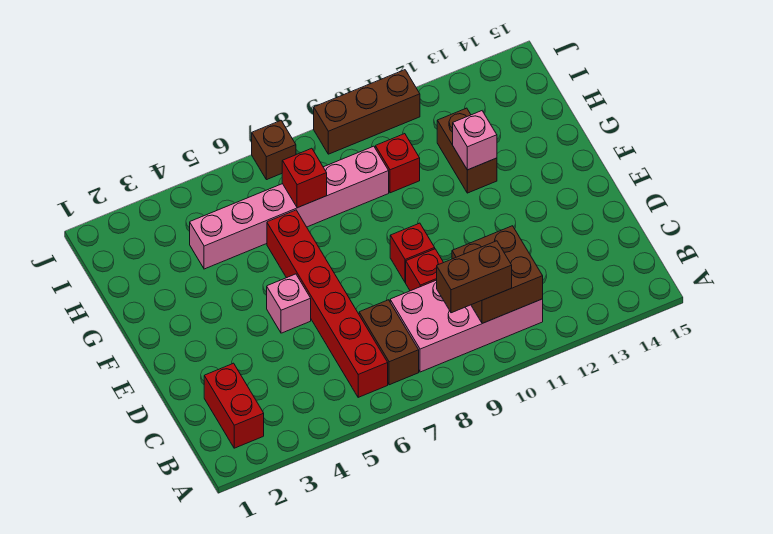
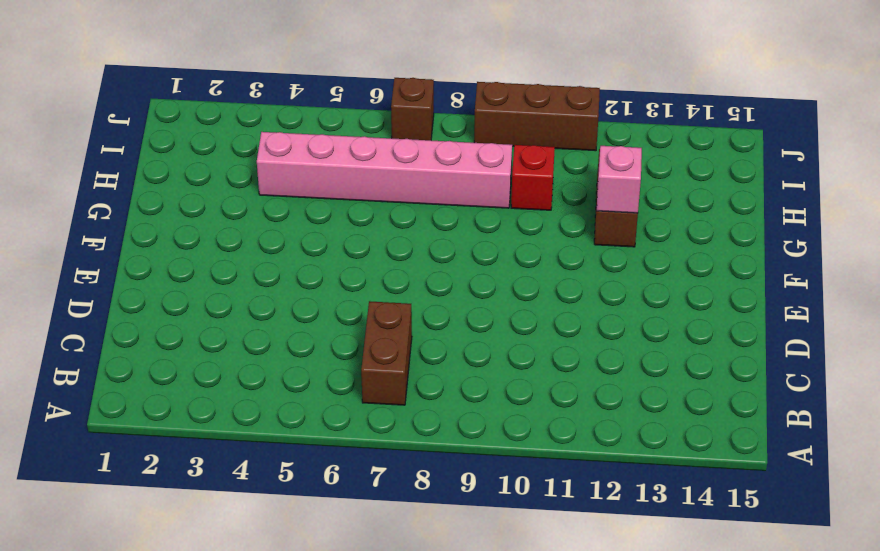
none -> red brick B2:C2 level 1
none -> red brick B6:G6 level 1
none -> pink brick B8:C11 level 1

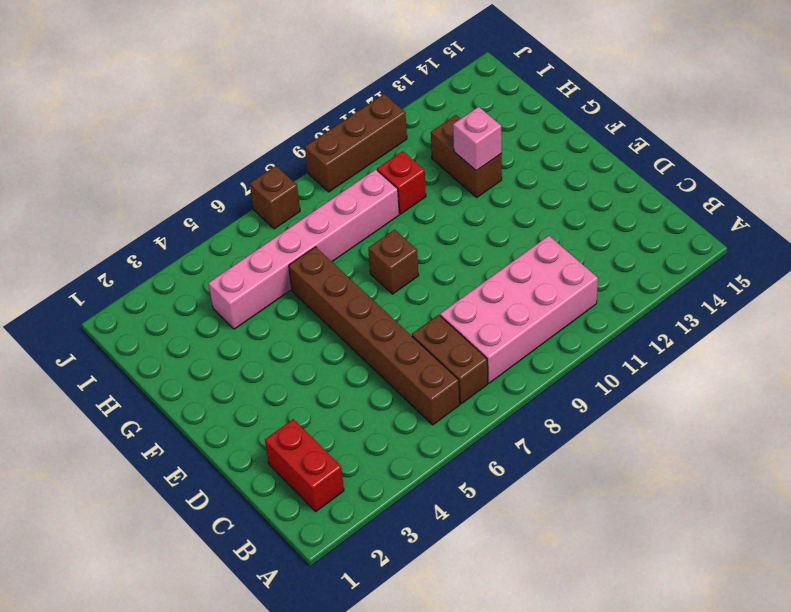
brown brick B6:G6 level 1 -> red brick B6:G6 level 1
brown brick F8 level 1 -> none
none -> red brick D9 level 1
none -> pink brick E5 level 1
none -> red brick E9 level 1

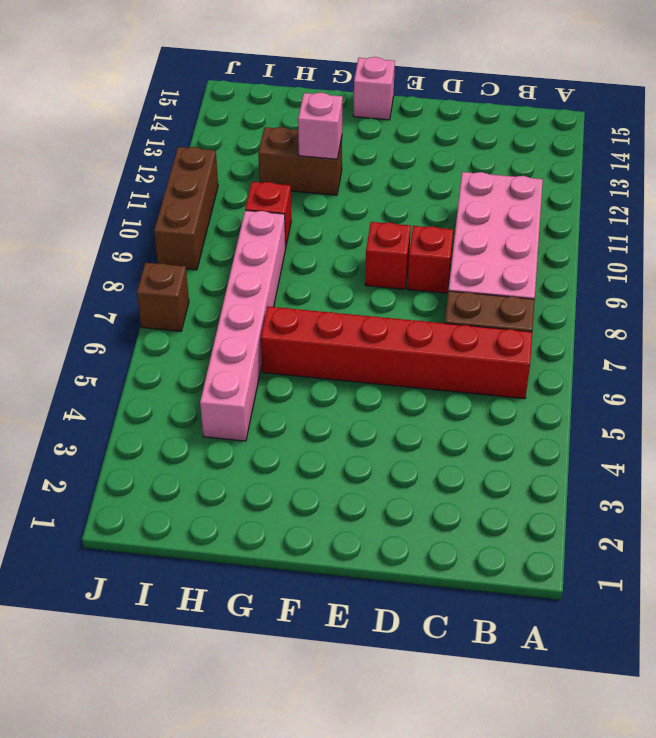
pink brick F15 level 1 -> pink brick E5 level 1
none -> red brick B2:C2 level 1
none -> brown brick B10:C11 level 2
none -> red brick H7 level 2

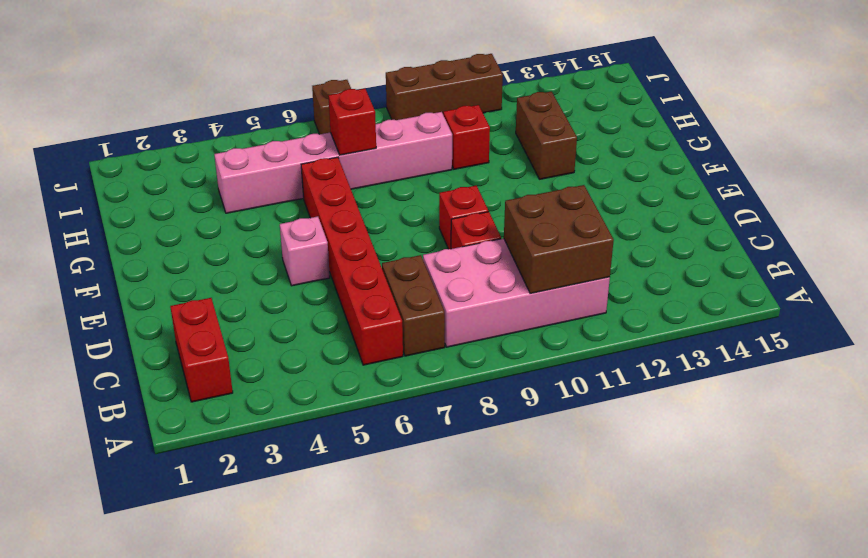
none -> pink brick G12 level 2
none -> brown brick B9:B10 level 3

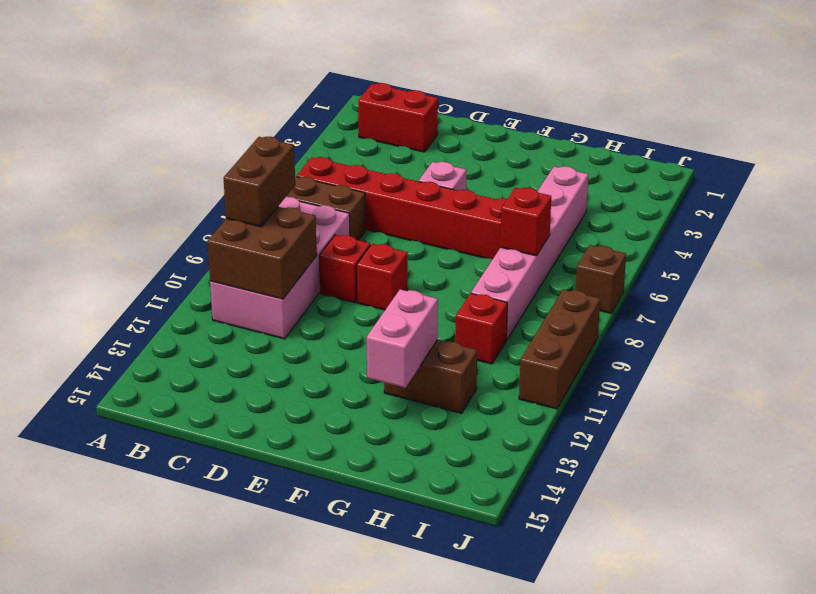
pink brick G12:G13 level 2 -> pink brick G12 level 2

